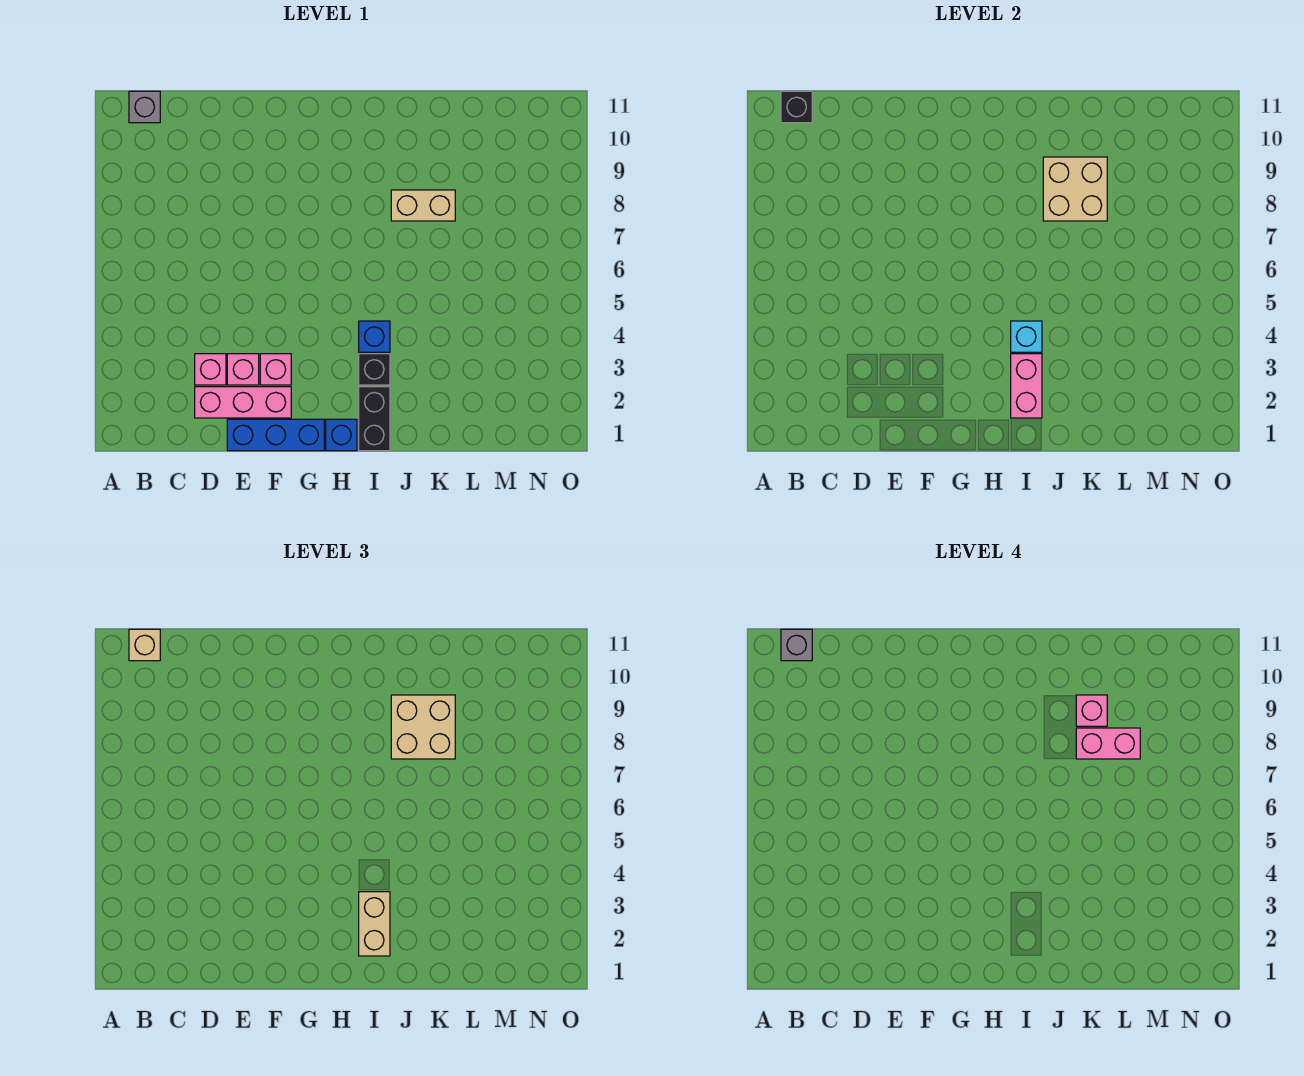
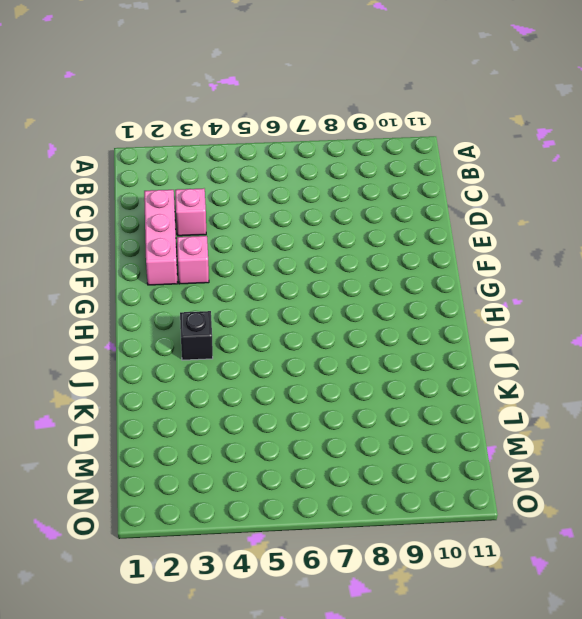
none -> grey brick B11 level 1
none -> blue brick E1:G1 level 1
none -> pink brick E3 level 1

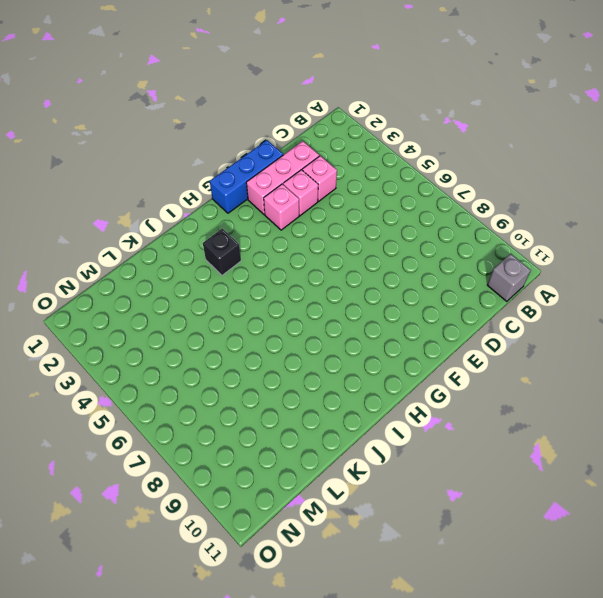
none -> blue brick H1 level 1
none -> black brick I1:I2 level 1
none -> blue brick I4 level 1

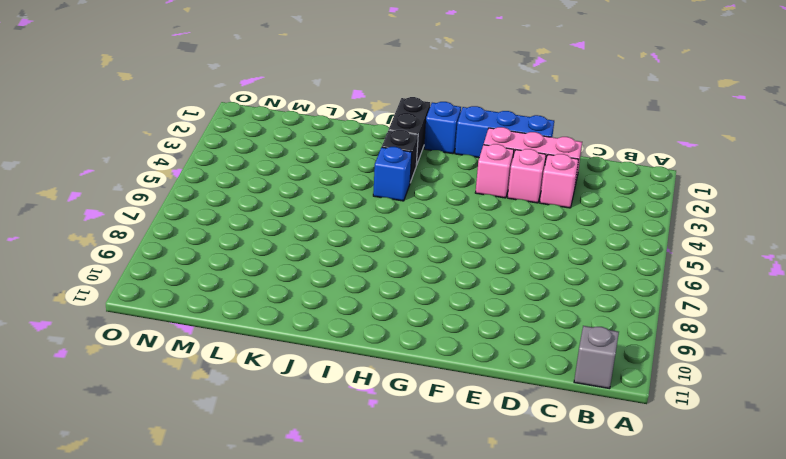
none -> tan brick J8:K8 level 1
none -> black brick B11 level 2
none -> pink brick I2:I3 level 2

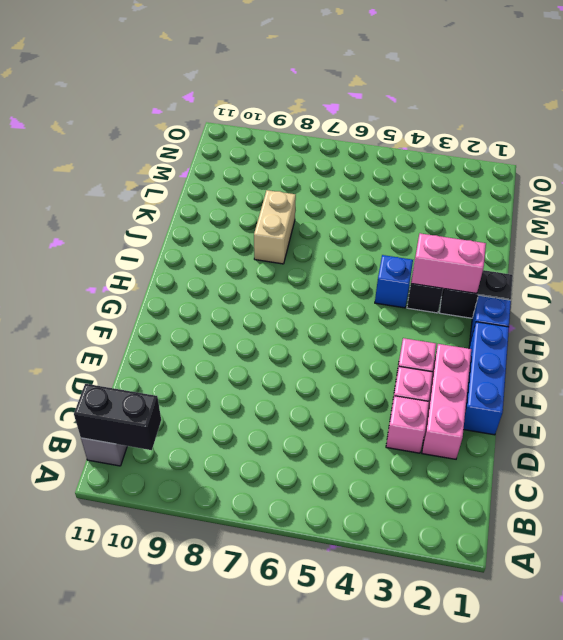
black brick B10:B11 level 2 -> black brick B11 level 2
none -> cyan brick I4 level 2
none -> tan brick J8:K9 level 2
none -> tan brick B11 level 3

